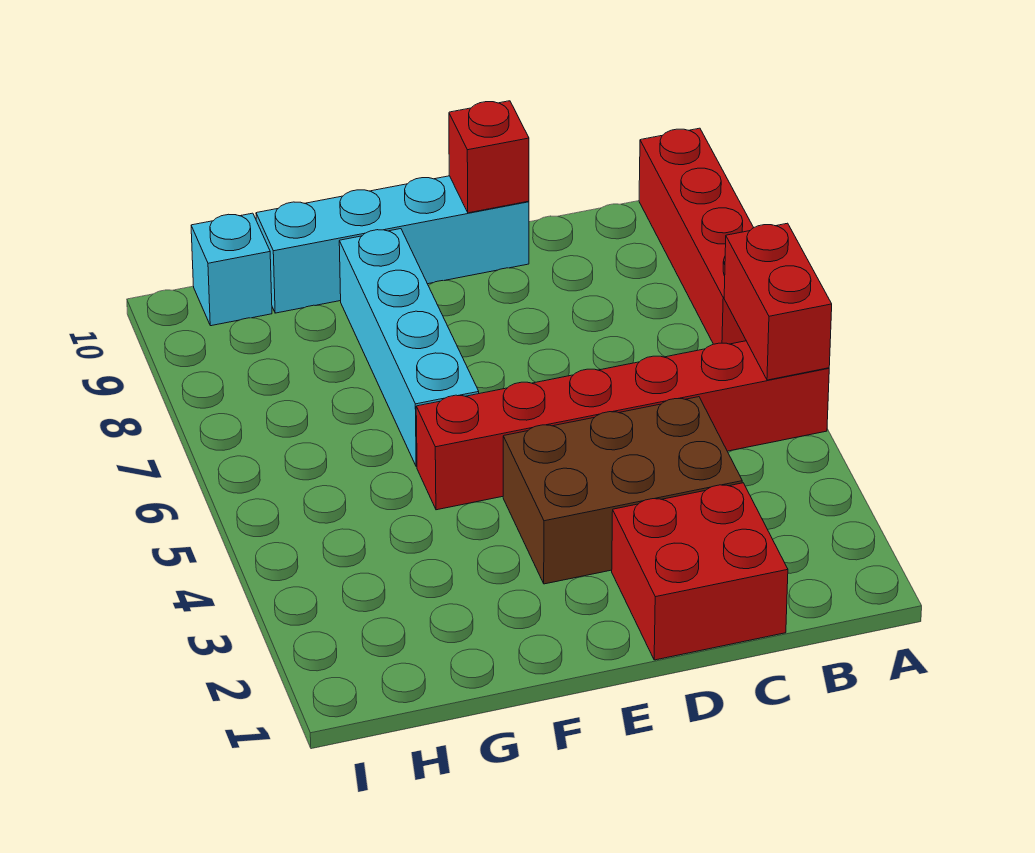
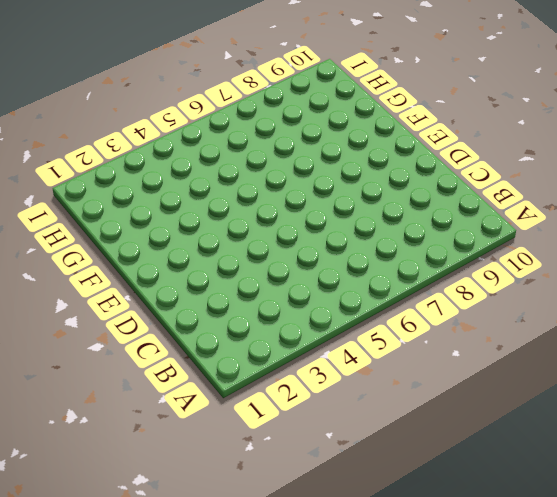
none -> red brick A5:F5 level 1
none -> red brick A7:A10 level 1

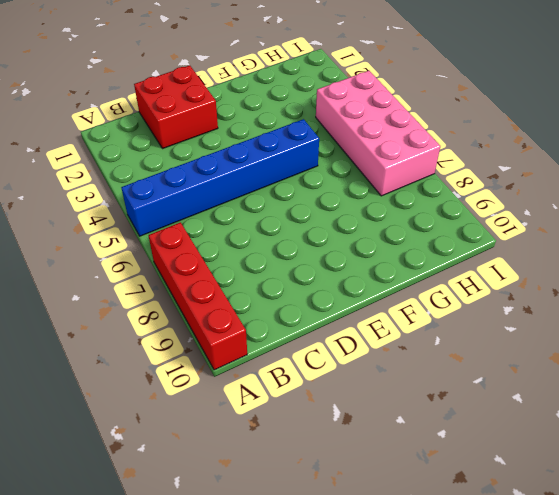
blue brick A5:F5 level 1 -> red brick A5:F5 level 1
pink brick H4:I7 level 1 -> none
none -> brown brick C3:E4 level 1
none -> cyan brick D10:G10 level 1

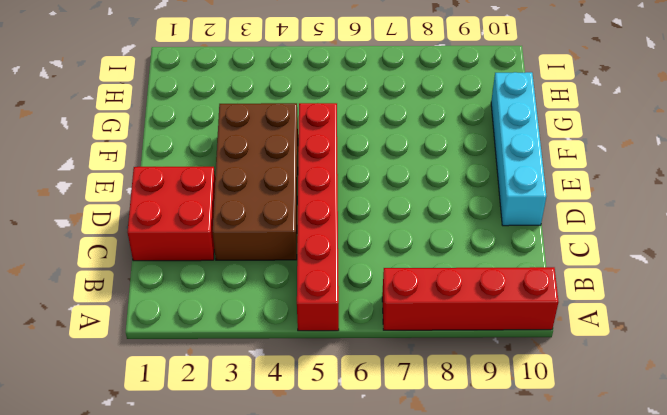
brown brick C3:F4 level 1 -> brown brick C3:E4 level 1
none -> cyan brick F6:F9 level 1
none -> cyan brick H10 level 1

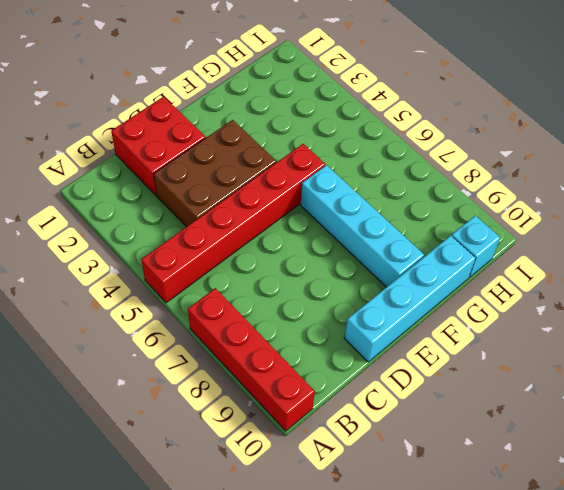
none -> red brick A5:A6 level 2
none -> red brick D10 level 2

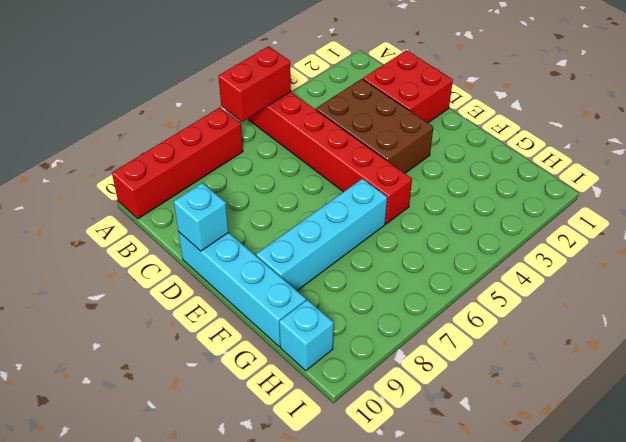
cyan brick D10 level 2 -> red brick D10 level 2

